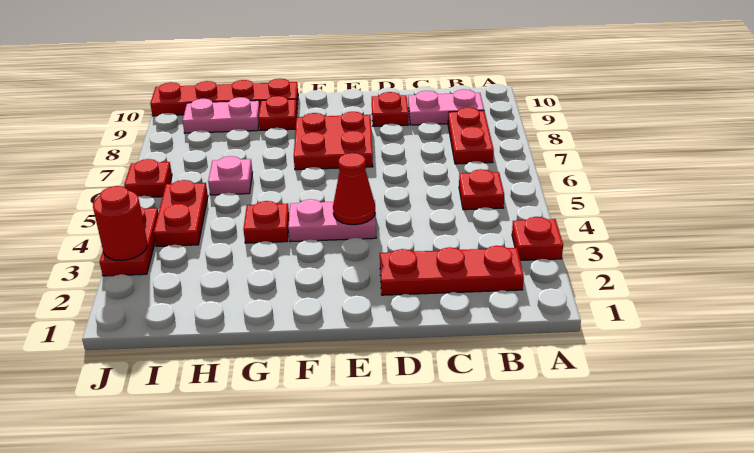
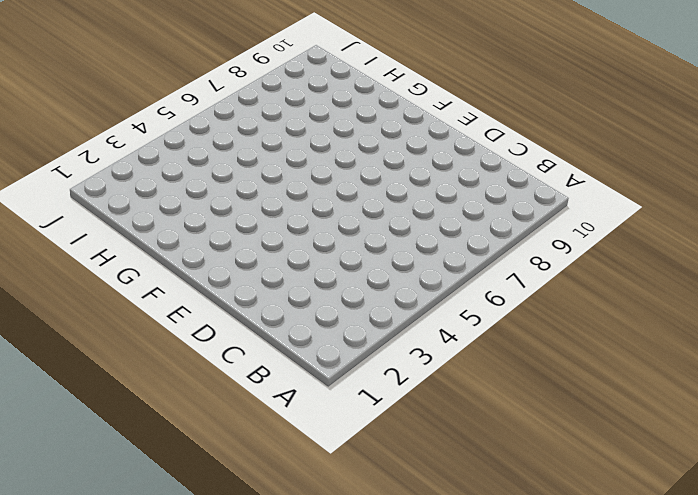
none -> red plate A3 level 1
none -> red plate B2:D2 level 1
none -> red plate B5 level 1

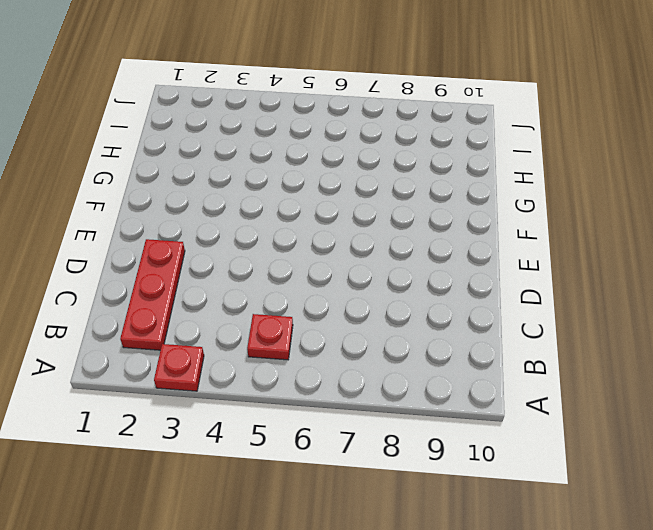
none -> red plate B7:B8 level 1
none -> pink plate B9:C9 level 1
none -> red plate D9 level 1

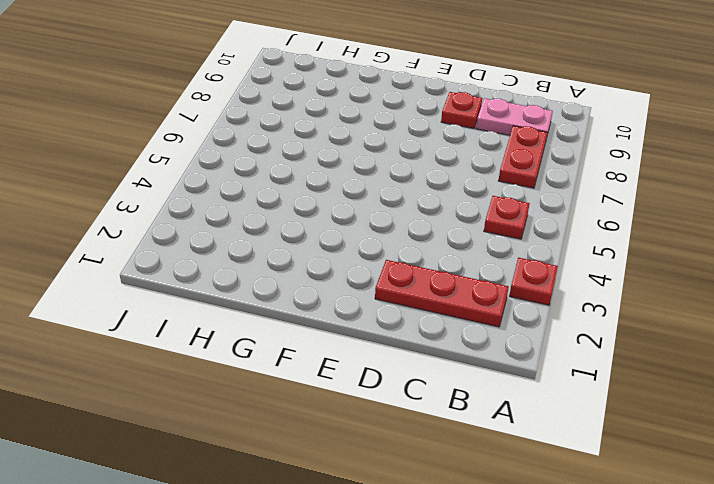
none -> pink plate E4:F4 level 1
none -> red plate E7:F8 level 1
none -> red plate G4 level 1

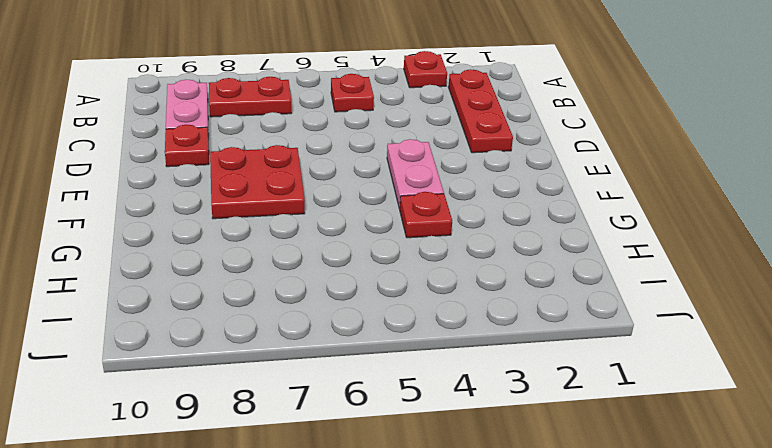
none -> red plate G9 level 1
none -> red plate G10:J10 level 1
none -> pink plate H6 level 1

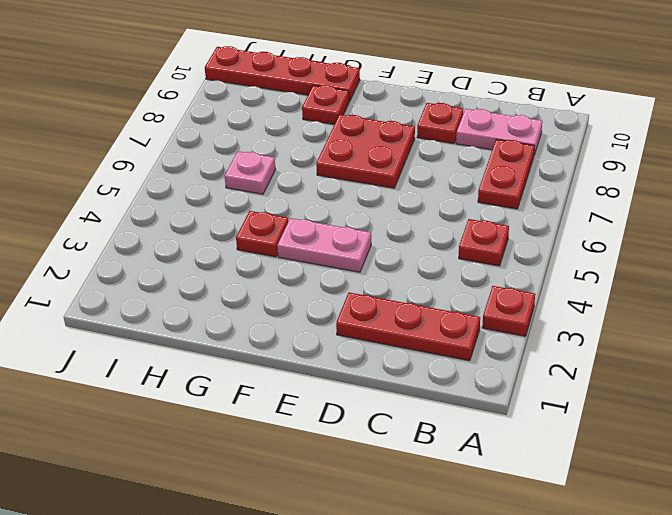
none -> pink plate H9:I9 level 1
none -> red plate I4:I5 level 1
none -> red plate J3:J4 level 1

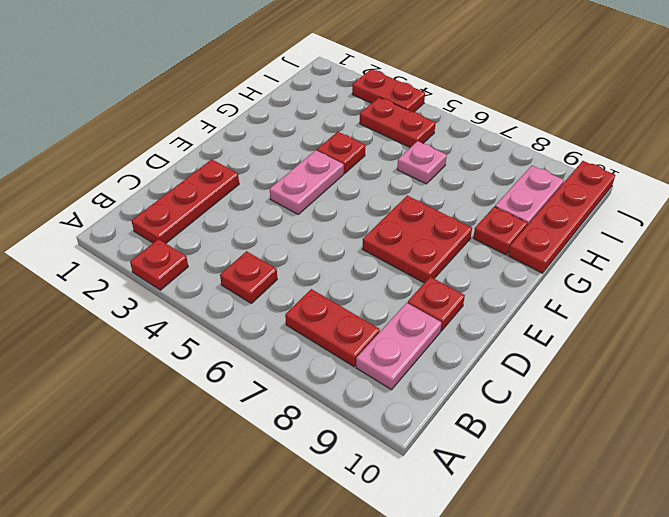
none -> red plate J6 level 1
none -> red cone E4 level 2
none -> red round brick J3 level 2

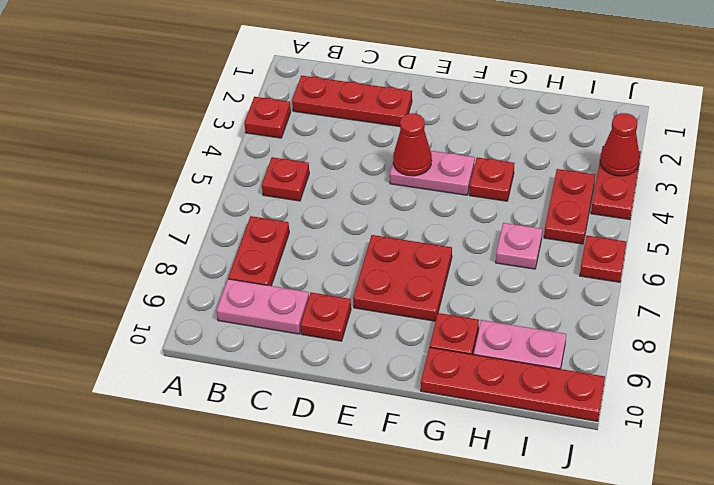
red cone J3 level 2 -> red round brick J3 level 2

